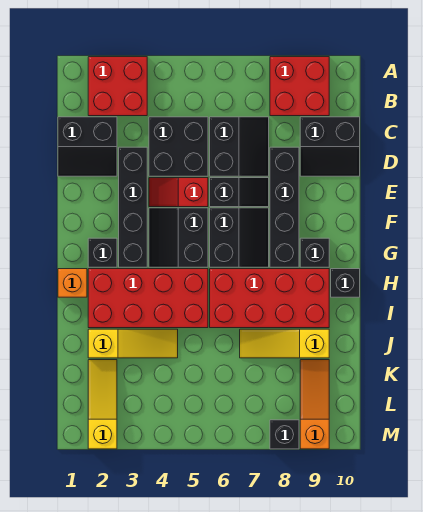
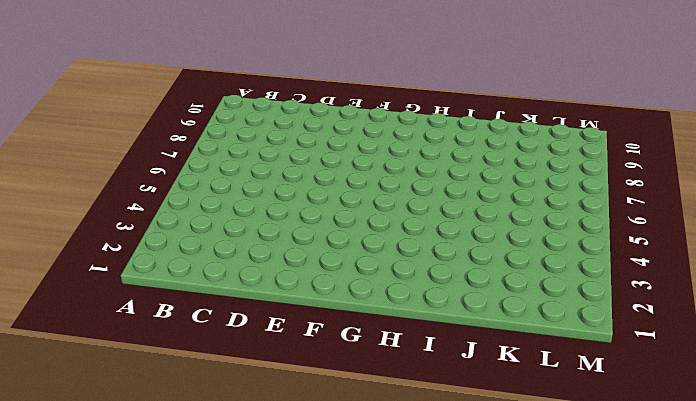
none -> red brick A2:B3 level 1
none -> red brick A8:B9 level 1
none -> black slope C1:D2 level 1 top C

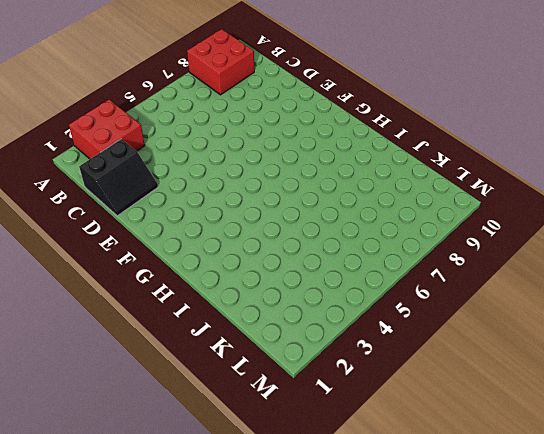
none -> black brick C4:D5 level 1
none -> black slope C6:D7 level 1 top 6
none -> black slope C9:D10 level 1 top C

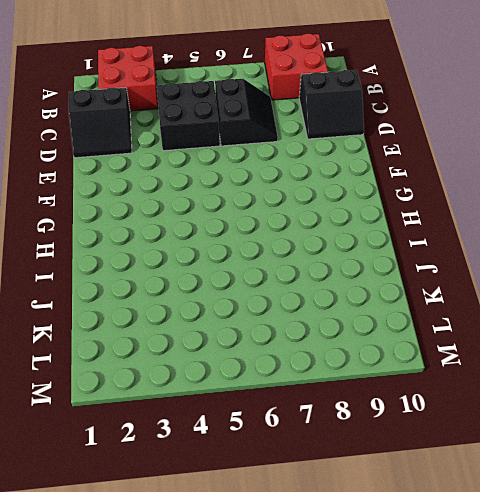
none -> black brick D3:G3 level 1
none -> black brick D8:G8 level 1
none -> red slope E4:E5 level 1 top 5

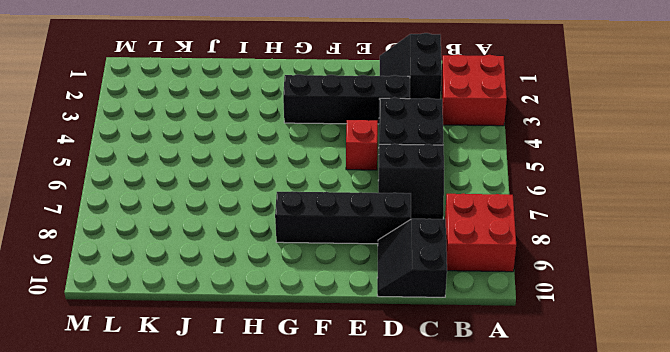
none -> black slope E6:E7 level 1 top 6
none -> black slope F4:G5 level 1 top 5
none -> black slope F6:G7 level 1 top 6

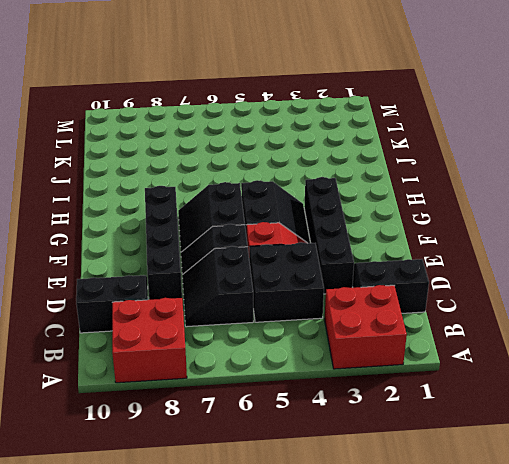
none -> black brick G2 level 1
none -> black brick G9 level 1
none -> orange brick H1 level 1

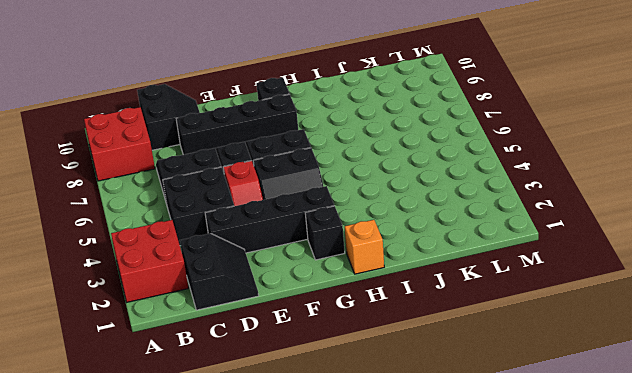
none -> red brick H2:I5 level 1
none -> red brick H6:I9 level 1
none -> black brick H10 level 1

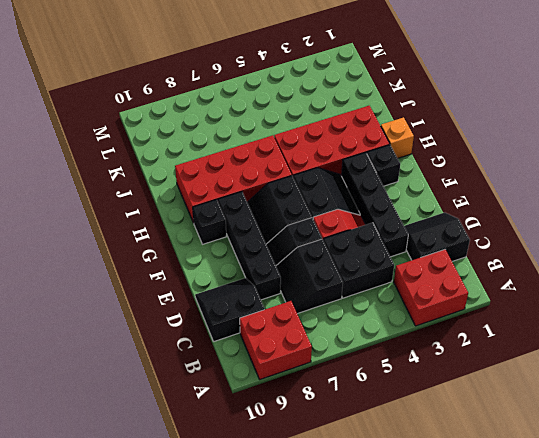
none -> black brick H10 level 1
none -> yellow slope J2:J4 level 1 top 2
none -> yellow slope J7:J9 level 1 top 9

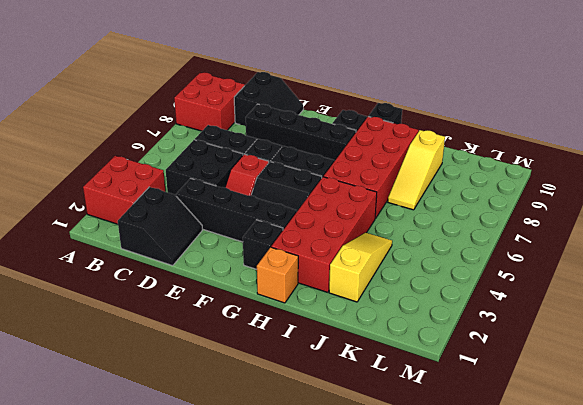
none -> yellow slope K2:M2 level 1 top M
none -> orange slope K9:M9 level 1 top M
none -> black brick M8 level 1

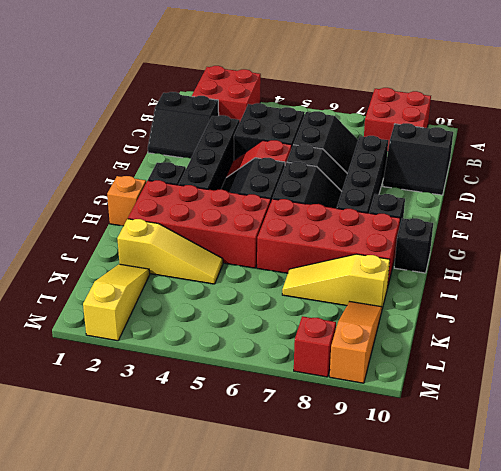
red brick M8 level 1 -> black brick M8 level 1

